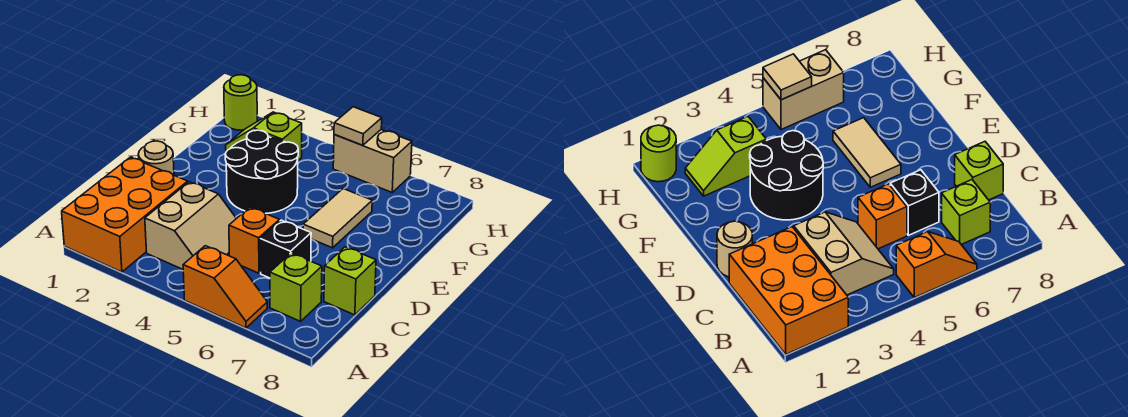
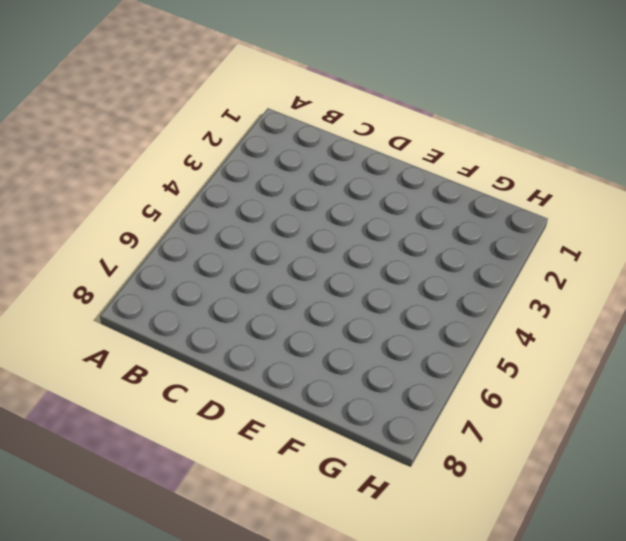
none -> orange brick A1:C2 level 1
none -> orange slope A5:A6 level 1 top 5
none -> tan slope B3:C4 level 1 top 3

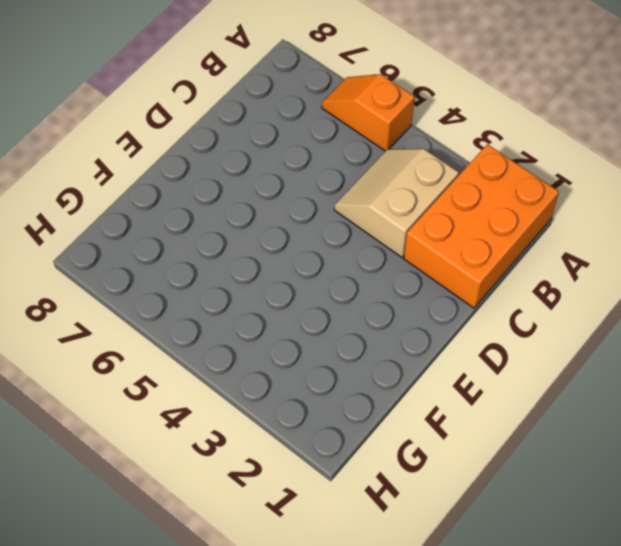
none -> lime brick B7 level 1
none -> orange brick C5 level 1
none -> black brick C6 level 1

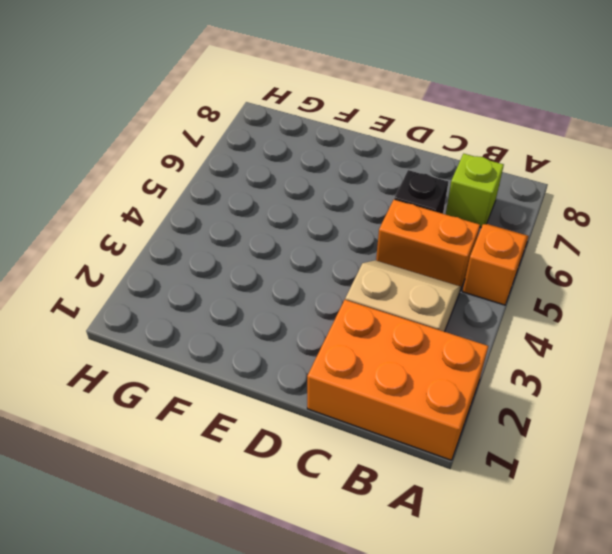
orange brick B5:C5 level 1 -> orange brick C5 level 1
none -> lime brick C8 level 1
none -> tan round brick D1 level 1
none -> black round brick E3:F4 level 1

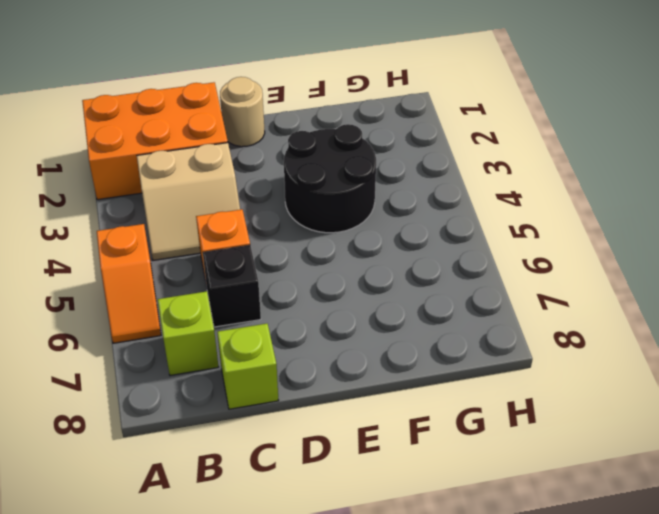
none -> tan tile E6:F6 level 1
none -> lime slope G2:G3 level 1 top 3
none -> lime round brick H1 level 1

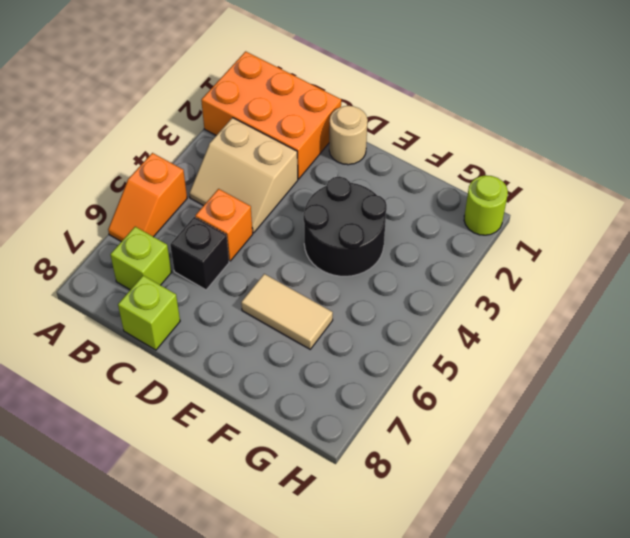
none -> lime slope G2:G3 level 1 top 3
none -> tan brick H5:H6 level 1
none -> tan tile H5 level 2

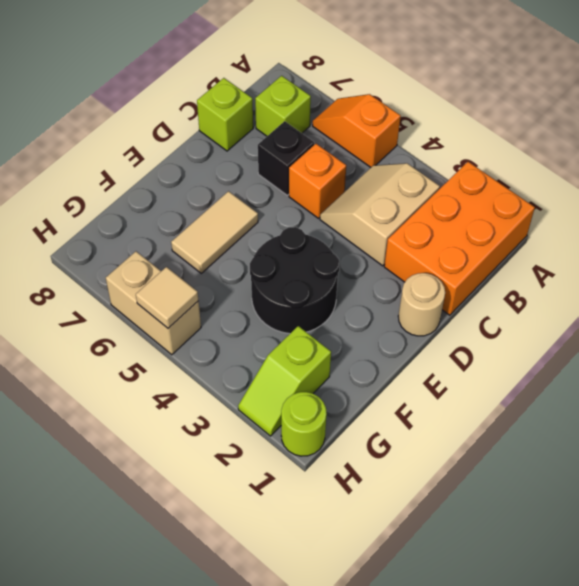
lime slope G2:H2 level 1 top G -> lime slope G2:G3 level 1 top 3

